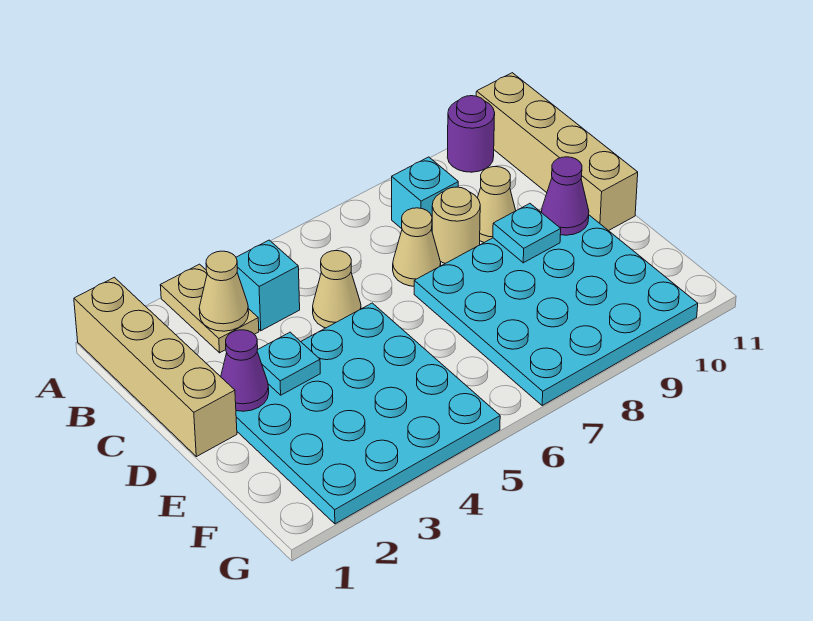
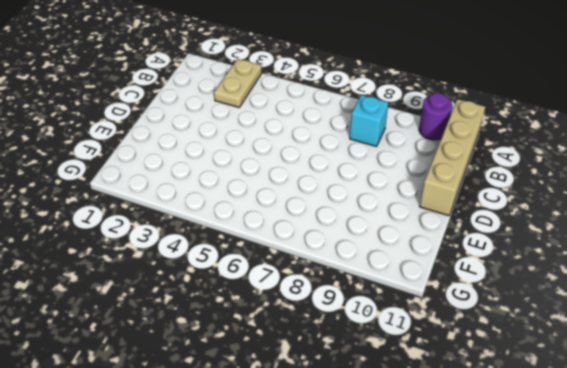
none -> tan brick A1:D1 level 1
none -> cyan brick B4 level 1
none -> tan cone C5 level 1

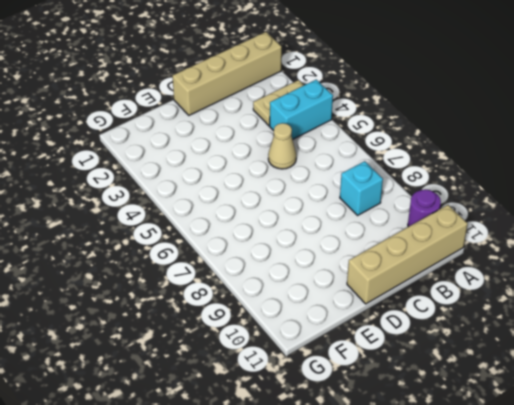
cyan brick A4:B4 level 1 -> cyan brick B4 level 1
none -> tan cone C7 level 1
none -> tan round brick C8 level 1
none -> tan cone C9 level 1

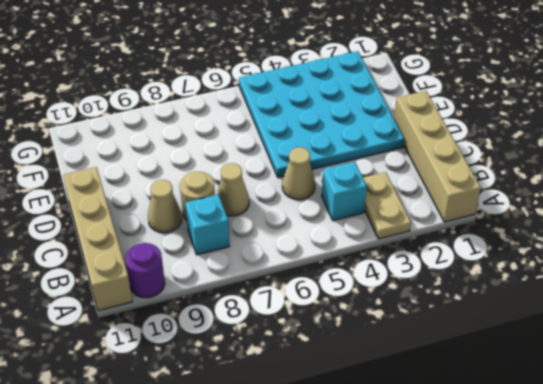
none -> cyan plate D7:G10 level 1
none -> tan cone B3 level 2
none -> purple cone D2 level 2

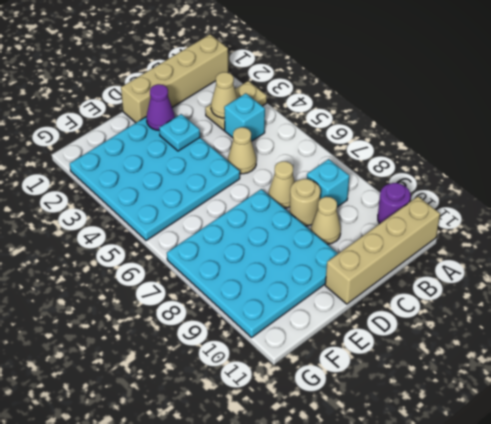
none -> cyan plate D9 level 2
none -> purple cone D10 level 2

